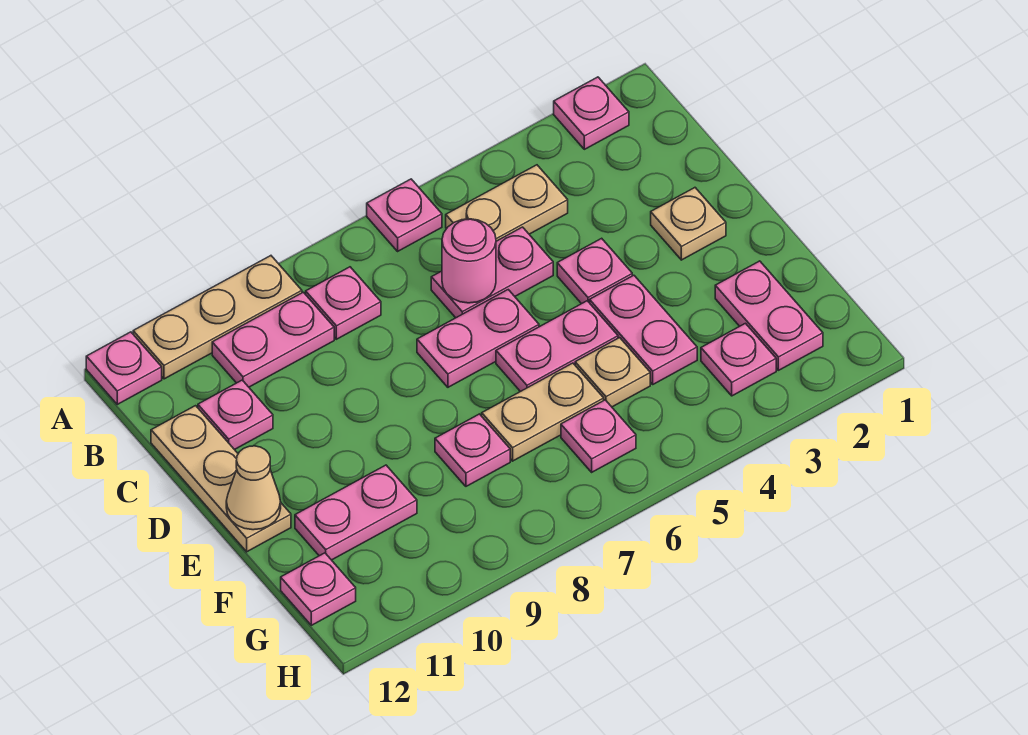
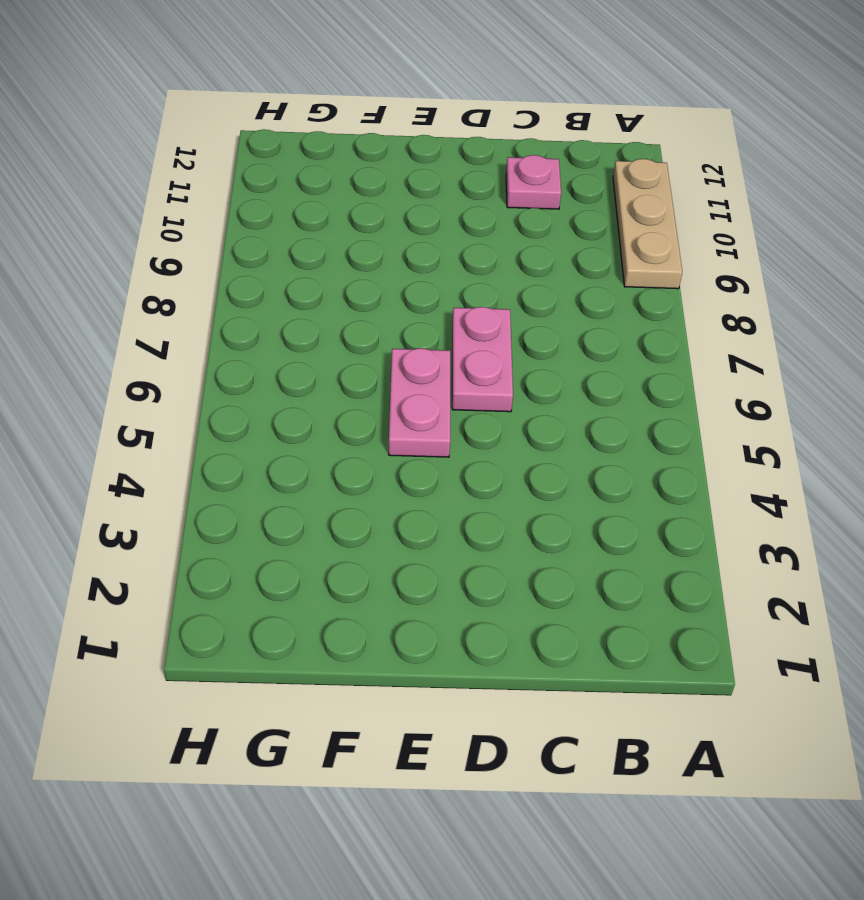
none -> pink plate A2 level 1
none -> pink plate A6 level 1
none -> pink plate A12 level 1

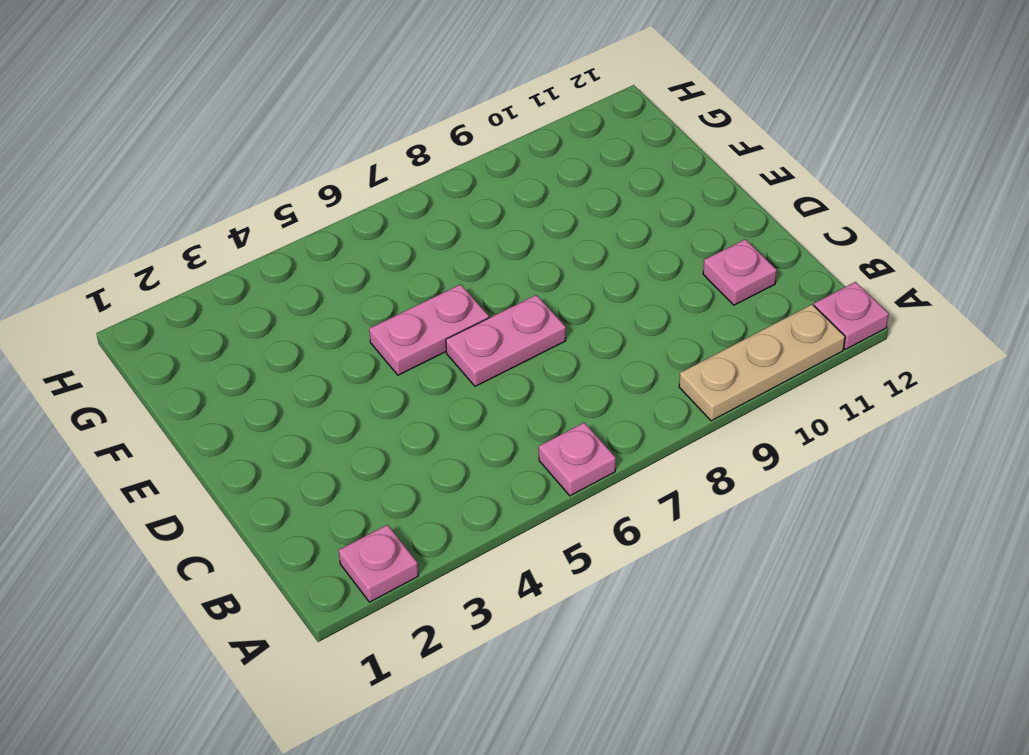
none -> tan plate B4:B5 level 1
none -> pink plate B8 level 1
none -> pink plate B9:B10 level 1

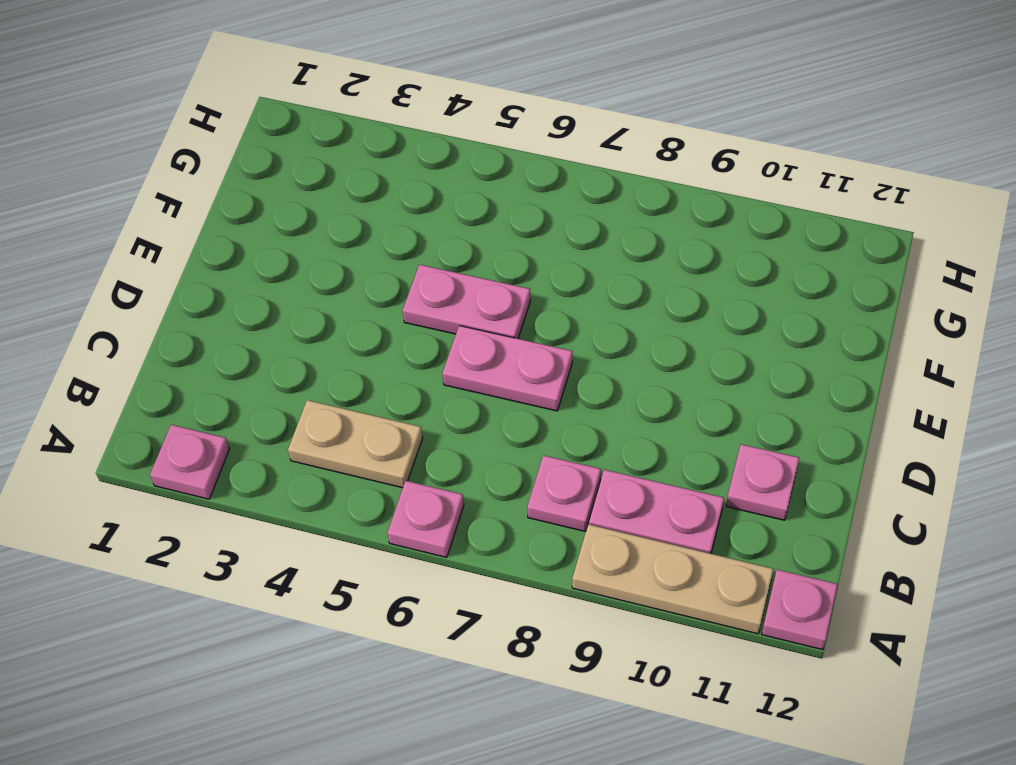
none -> pink plate C5:C6 level 1
none -> tan plate C12:E12 level 1
none -> tan plate D2 level 1

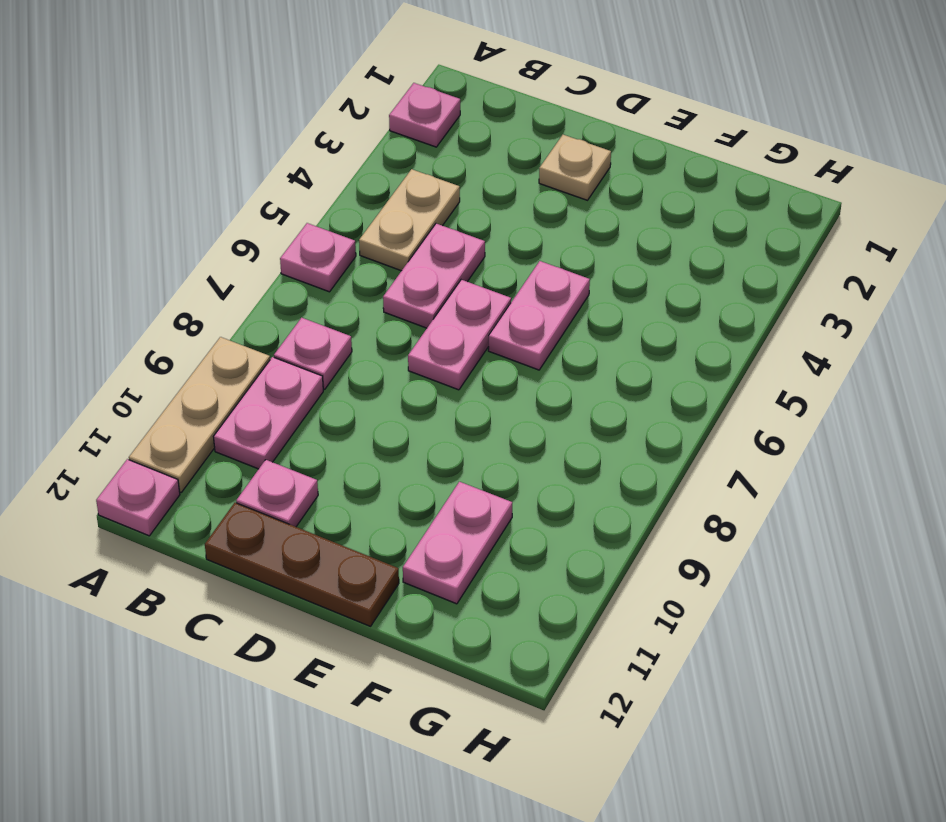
brown plate C12:E12 level 1 -> tan plate C12:E12 level 1
none -> pink plate D4 level 1
none -> pink plate E4:F4 level 1
none -> pink plate F2:G2 level 1

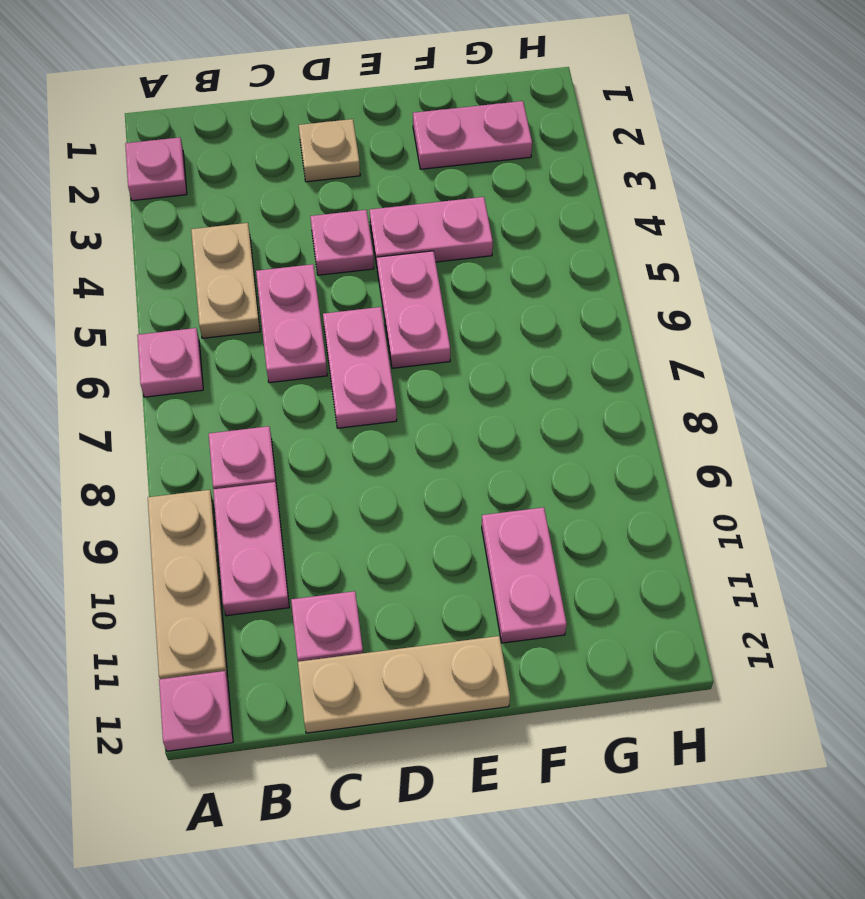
none -> tan plate F5 level 1
none -> tan plate F6:F7 level 1
none -> pink plate F8 level 1

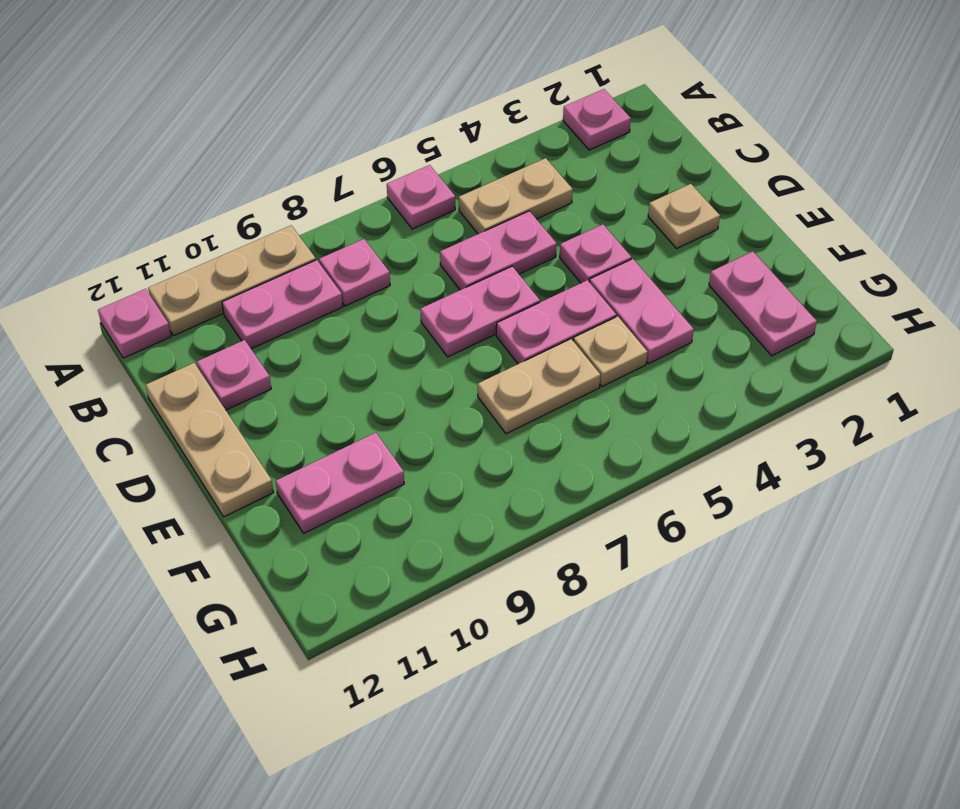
none -> pink plate F8 level 1
none -> pink plate G3 level 1
none -> pink plate G6 level 1

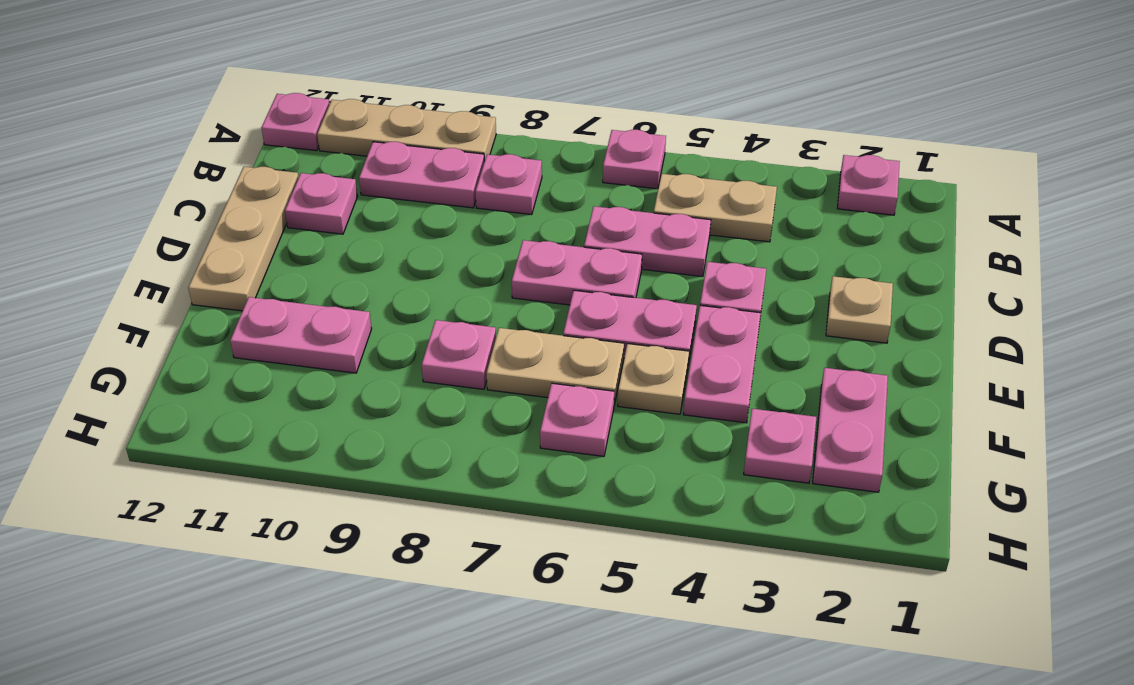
none -> pink plate G12 level 1
none -> pink round brick C6 level 2
none -> tan cone E12 level 2

